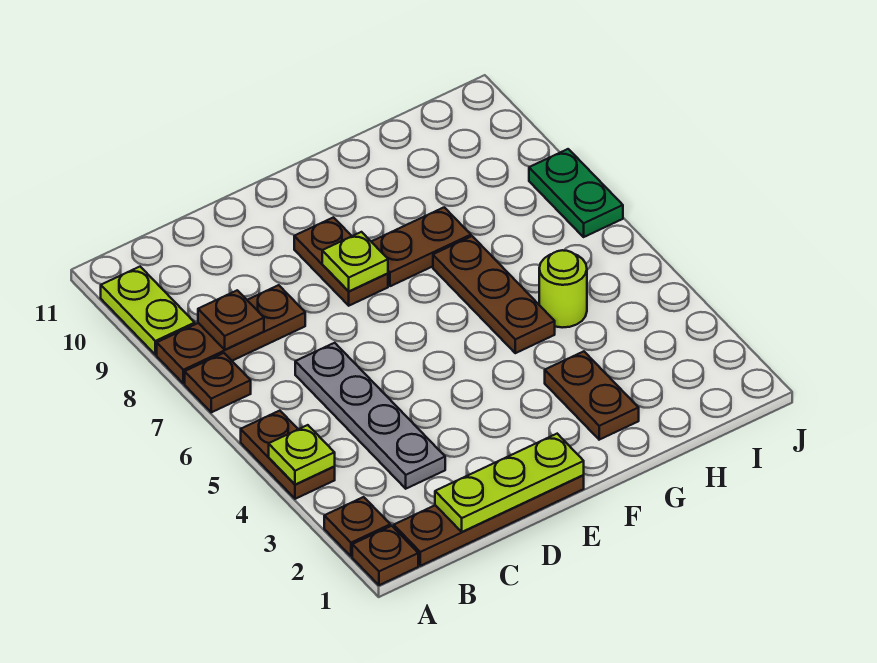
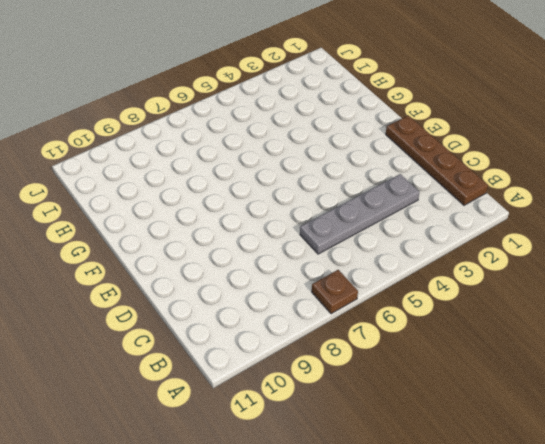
none -> brown plate A1 level 1
none -> brown plate A2 level 1
none -> brown plate A4:A5 level 1

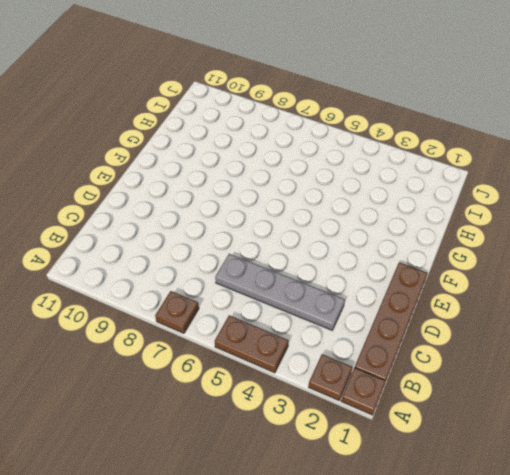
none -> brown plate A8:C8 level 1
none -> lime plate A9:A10 level 1
none -> brown plate E8:E9 level 1

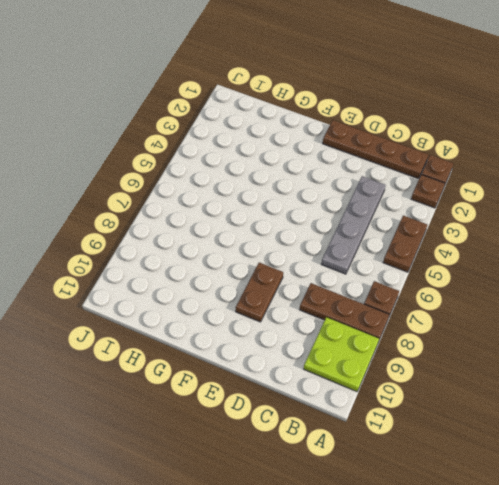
lime plate A9:B10 level 1 -> lime plate A9:A10 level 1
none -> brown plate F8:G8 level 1
none -> brown plate G2:G3 level 1
none -> brown plate G5:G7 level 1

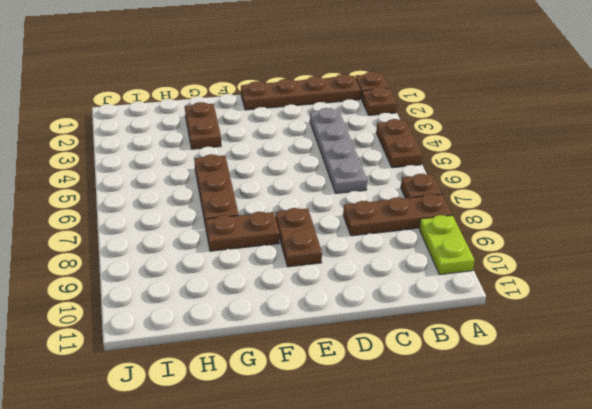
none -> lime round brick H5 level 1
none -> green plate J7:J8 level 1
none -> lime plate A4 level 2

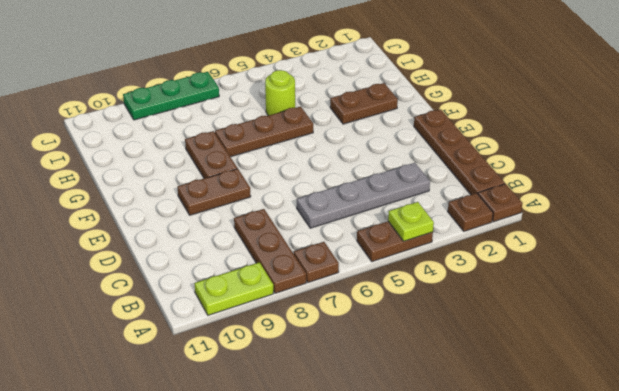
green plate J7:J9 level 1 -> green plate J7:J8 level 1
none -> brown plate B8 level 2
none -> lime plate C1:E1 level 2
none -> lime plate E8 level 2

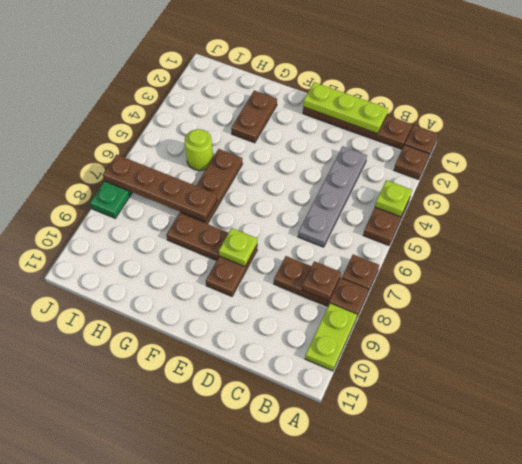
brown plate G7:J7 level 2 -> none

